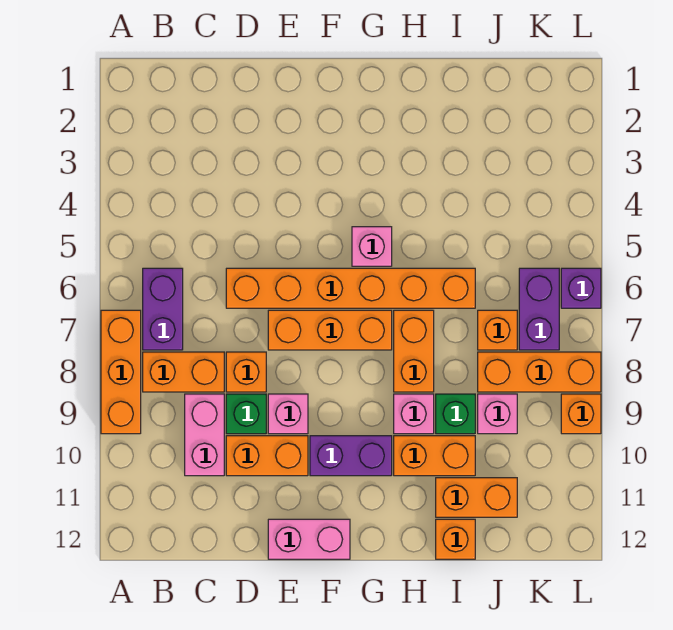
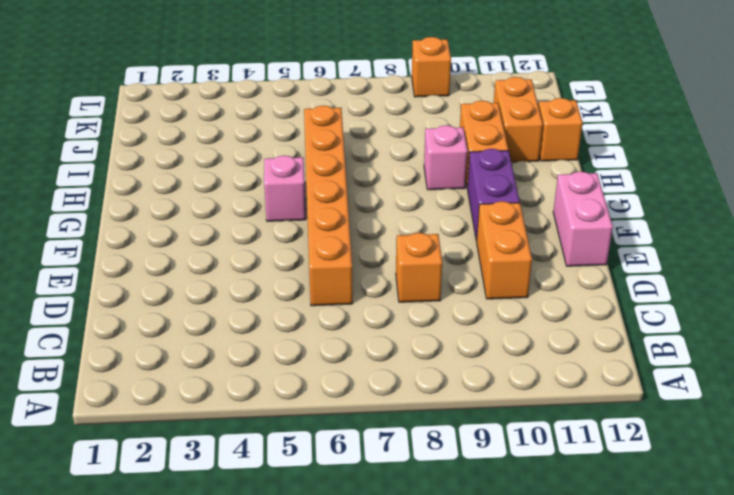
none -> orange brick A7:A9 level 1
none -> purple brick B6:B7 level 1
none -> orange brick B8:C8 level 1

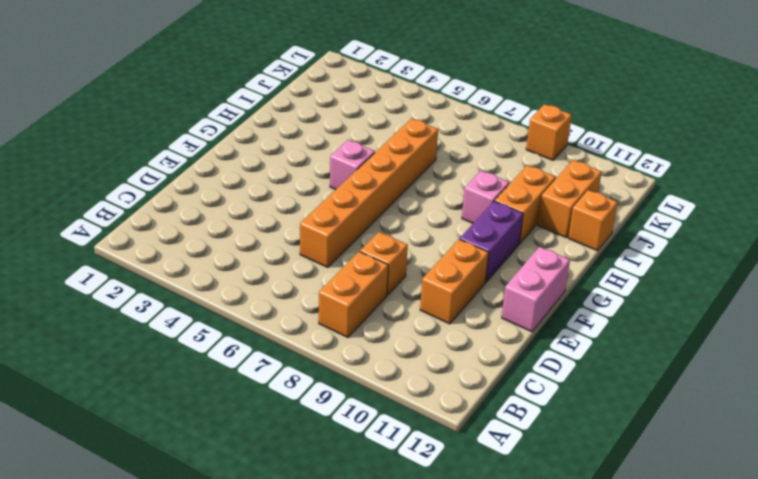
none -> orange brick A7:A9 level 1
none -> purple brick B6:B7 level 1
none -> pink brick C9:C10 level 1

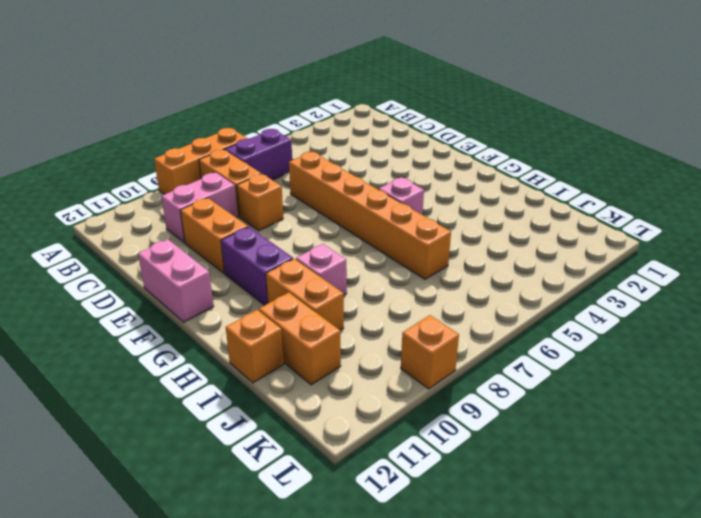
none -> green brick D9 level 1
none -> orange brick E7:G7 level 1
none -> pink brick E9 level 1

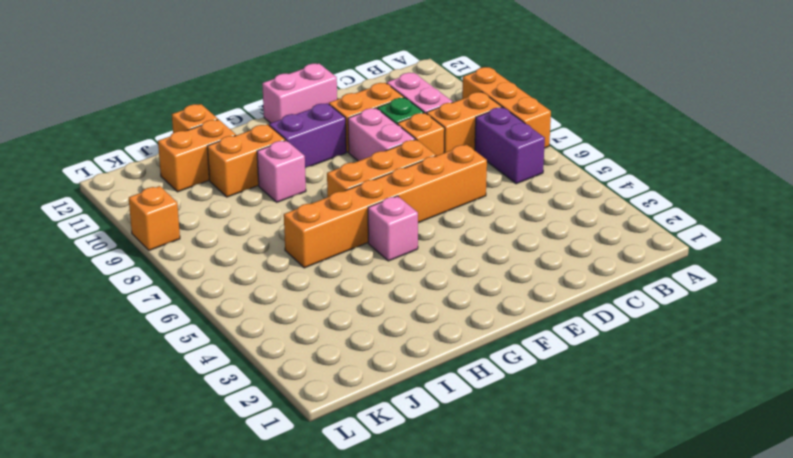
pink brick E8:E9 level 1 -> pink brick E9 level 1
none -> orange brick H7:H8 level 1
none -> green brick I9 level 1
none -> orange brick J7 level 1

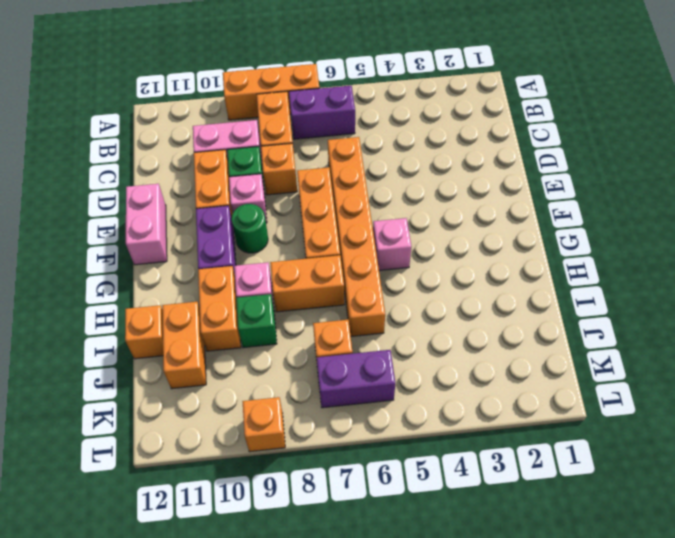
green round brick F9 level 1 -> none
none -> orange brick J8:L8 level 1
none -> pink brick J9 level 1
none -> purple brick L6 level 1

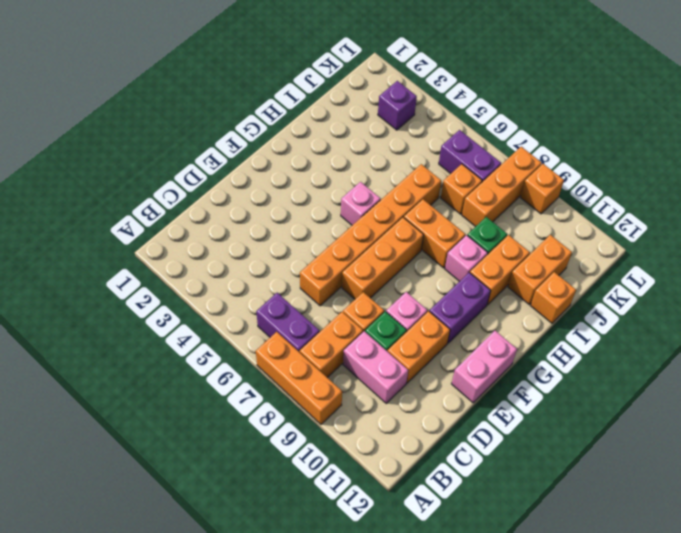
purple brick K3 level 1 -> purple brick L6 level 1
none -> pink brick J9 level 1

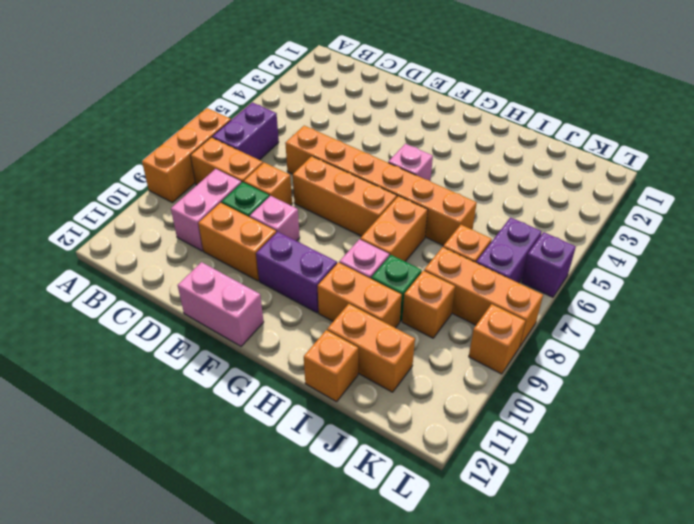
orange brick J9 level 1 -> pink brick J9 level 1

